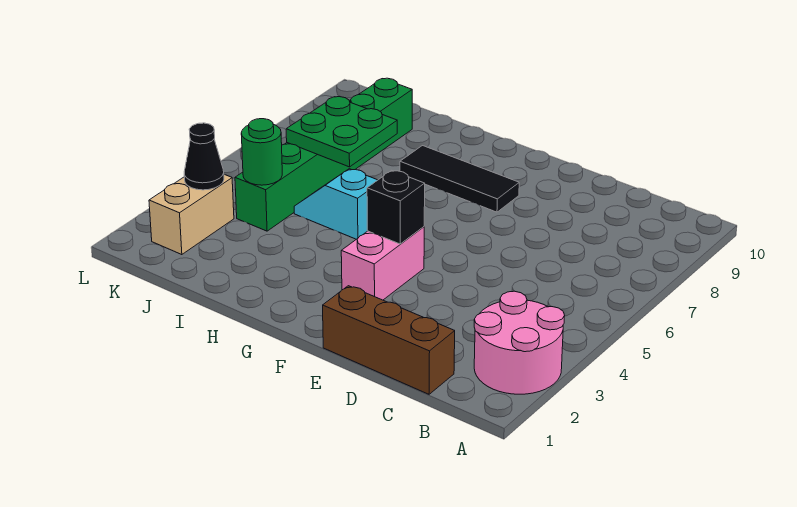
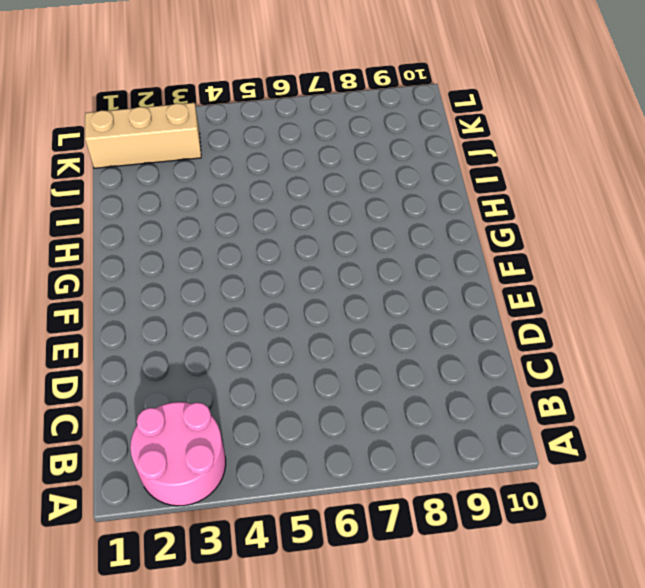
tan brick K1:K3 level 1 -> tan brick K2:K3 level 1
none -> brown brick C1:E1 level 1
none -> pink brick F3:F4 level 1

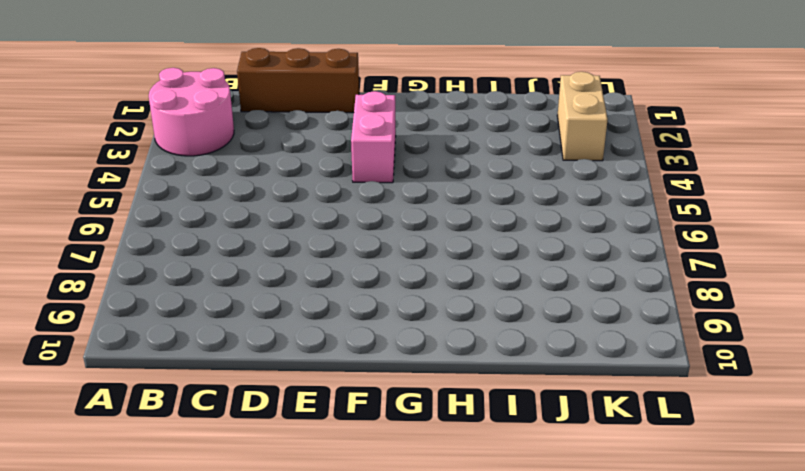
none -> black tile F8:H8 level 1
none -> cyan slope H5:I5 level 1 top H

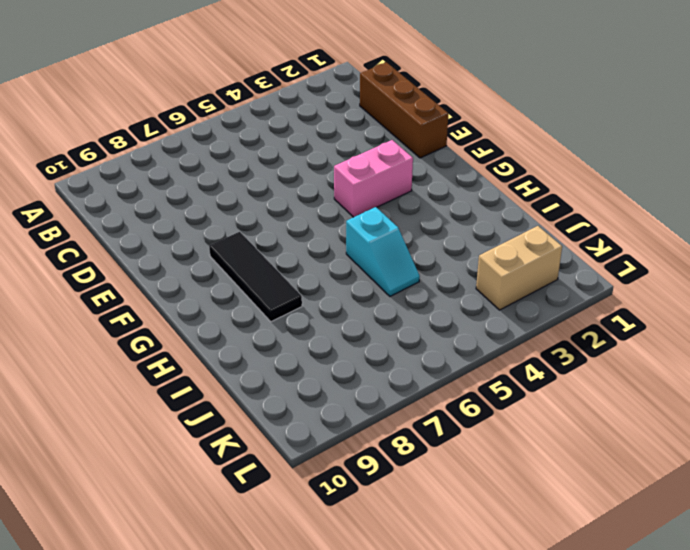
none -> pink round brick A2:B3 level 1
none -> green brick J4:J9 level 1

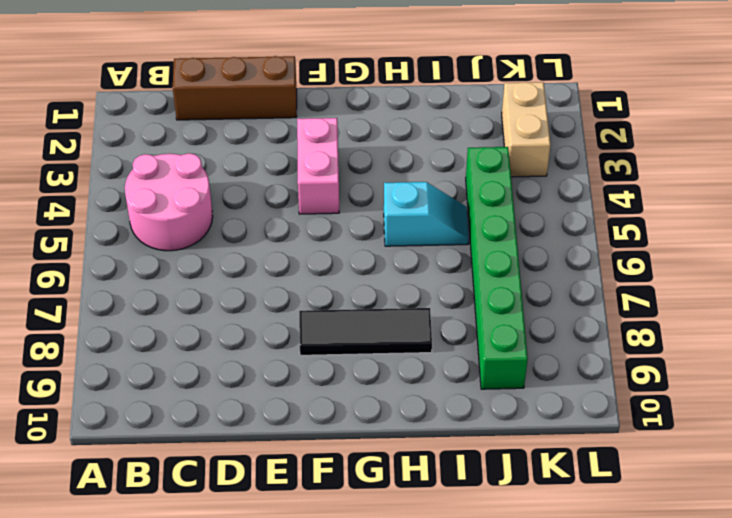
pink round brick B4:C5 level 1 -> pink round brick A2:B3 level 1
none -> black brick F4 level 2
none -> green plate I6:J7 level 2

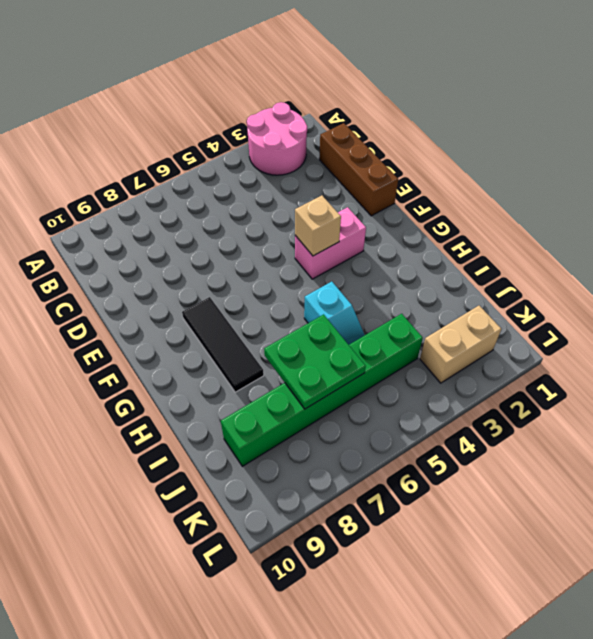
tan brick F4 level 2 -> black brick F4 level 2
none -> green round brick J4 level 2
none -> black cone K3 level 2

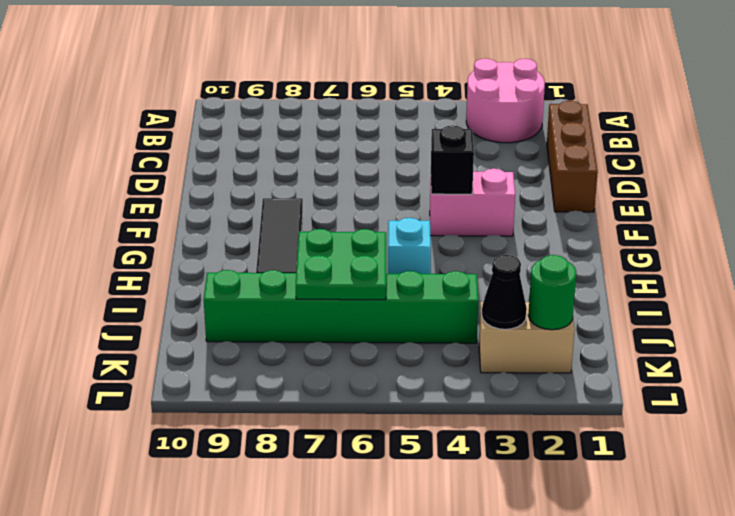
green round brick K2 level 2 -> green round brick J4 level 2

